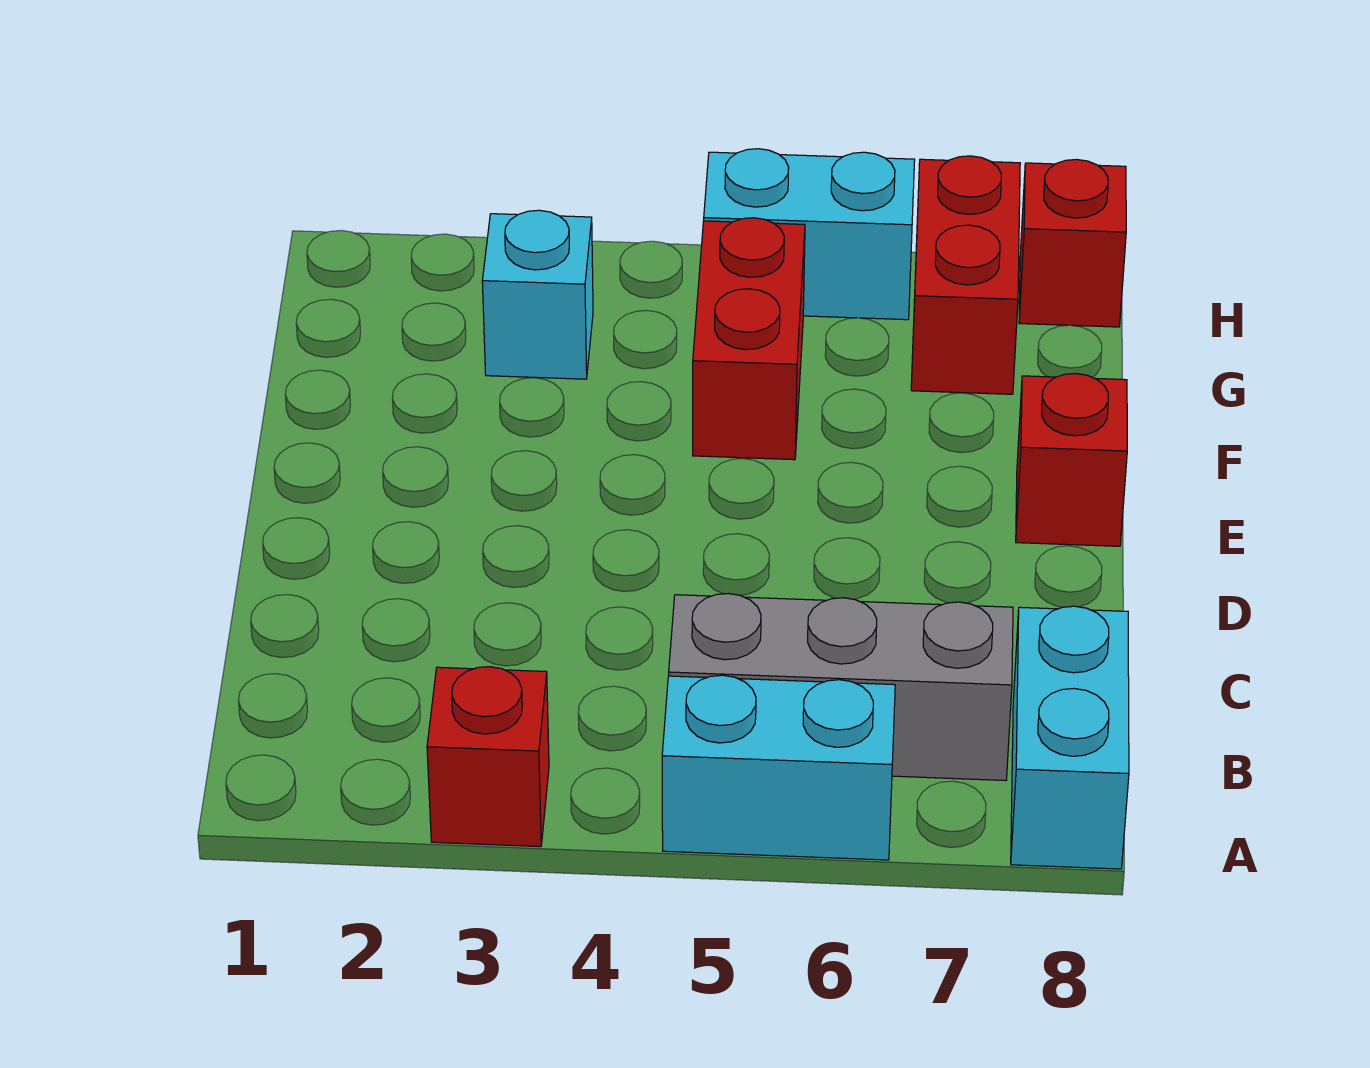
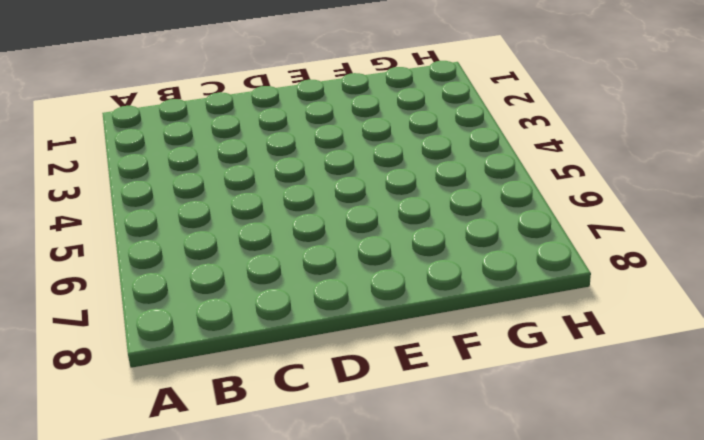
none -> red brick A3 level 1
none -> cyan brick A5:A6 level 1

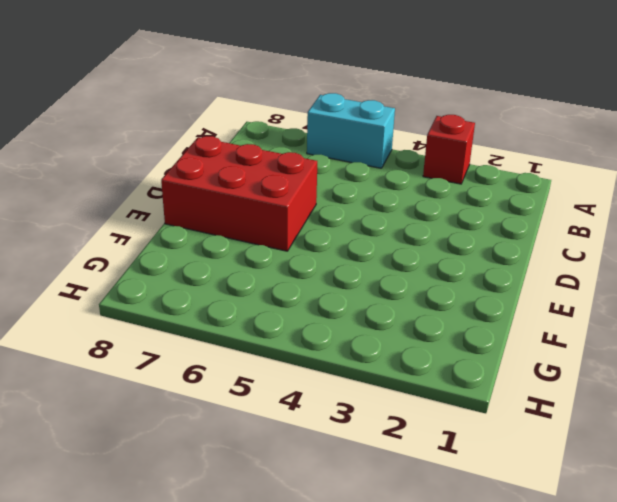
red brick D6:E8 level 1 -> red brick E8 level 1
none -> cyan brick A8:B8 level 1
none -> grey brick B5:B7 level 1

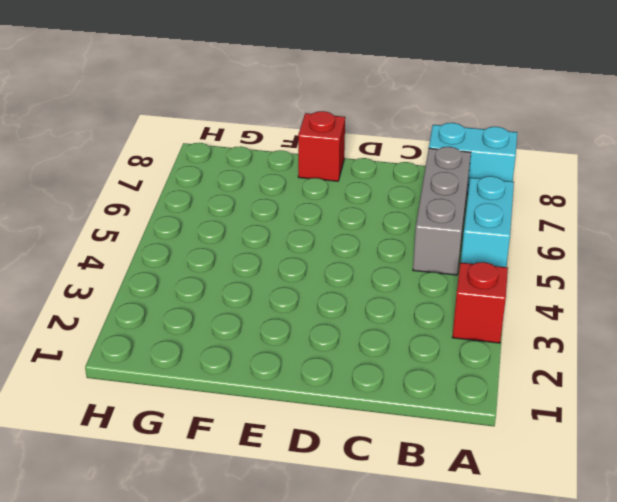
none -> red brick F5:G5 level 1
none -> cyan brick G3 level 1

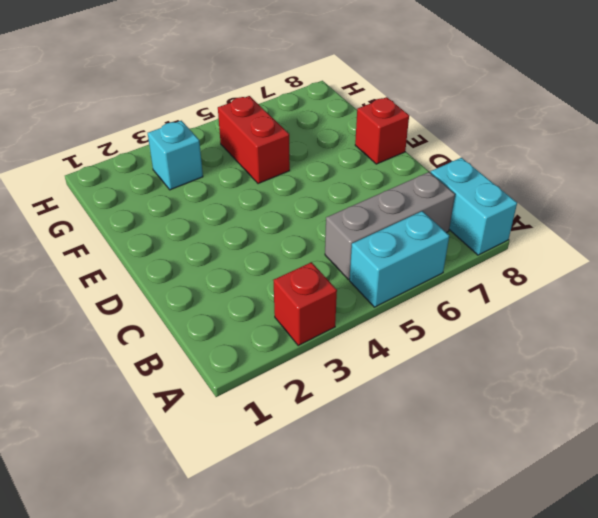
none -> red brick G7:H7 level 1
none -> cyan brick H5:H6 level 1

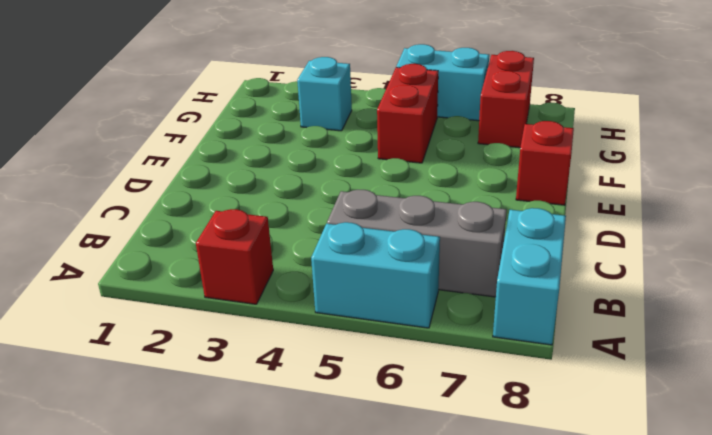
none -> red brick H8 level 1

